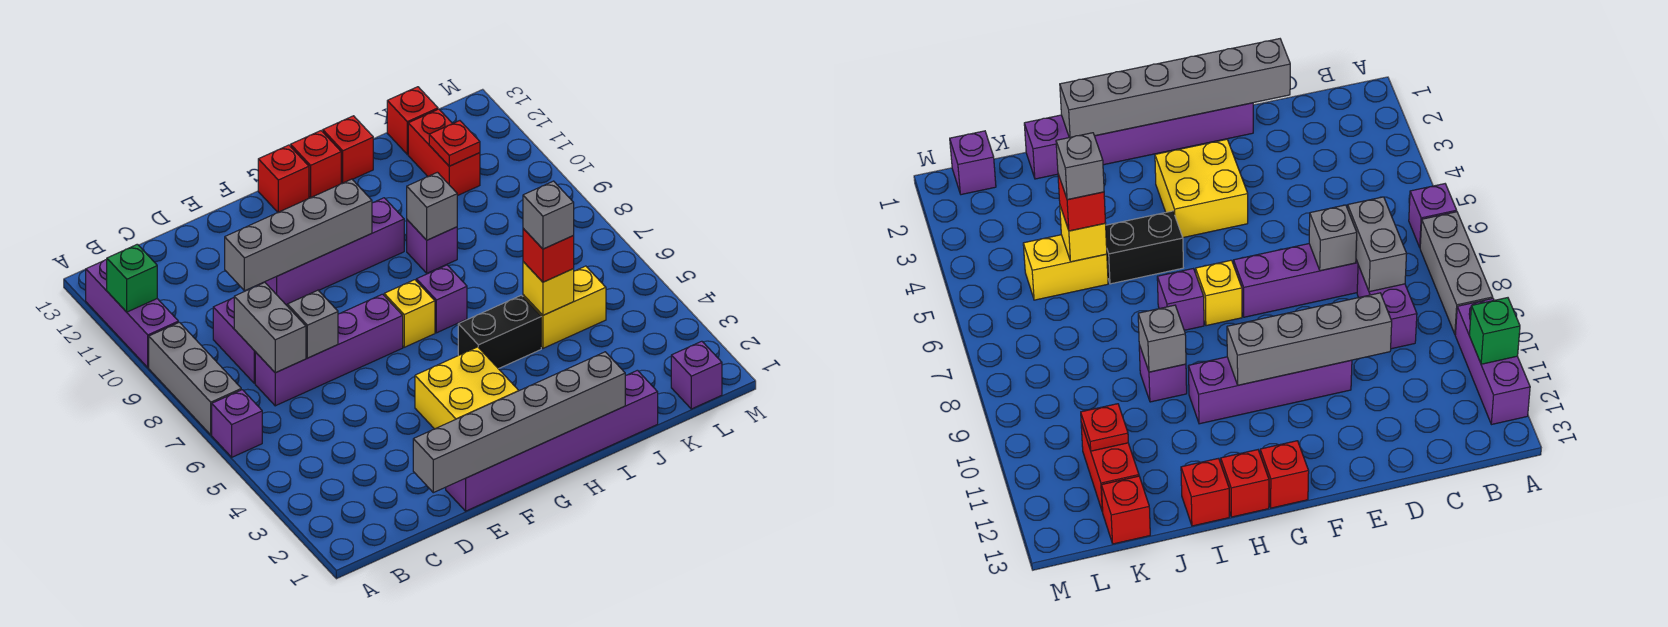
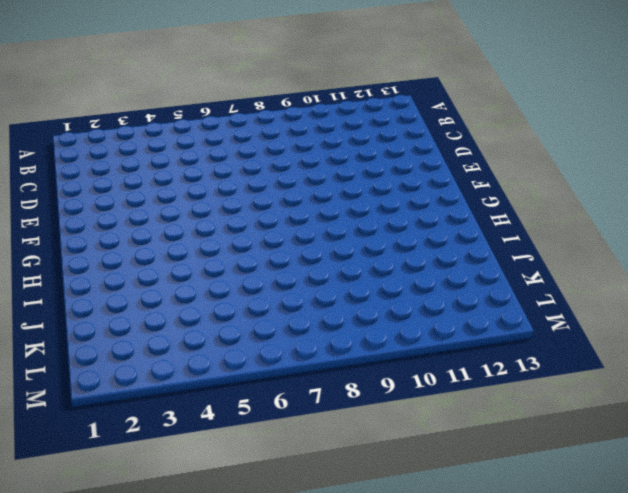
none -> purple brick A6 level 1
none -> grey brick A7:A9 level 1
none -> purple brick A10:A12 level 1

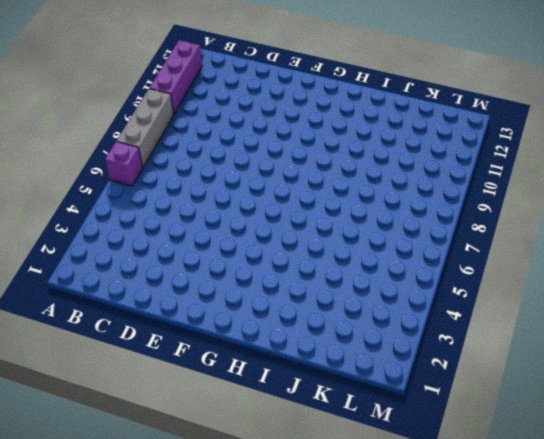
none -> purple brick C7:F7 level 1
none -> purple brick C8:C9 level 1
none -> purple brick E1:J1 level 1

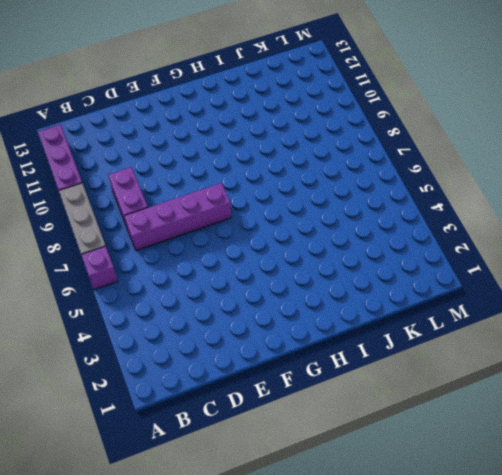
none -> purple brick E1:J1 level 1
none -> purple brick E10:H10 level 1
none -> yellow brick F3:G4 level 1

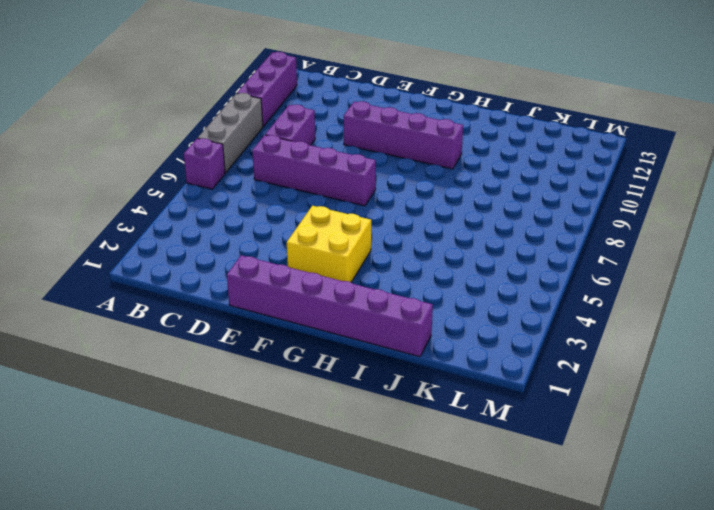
none -> yellow brick G7 level 1
none -> red brick G13 level 1
none -> black brick H5:I5 level 1

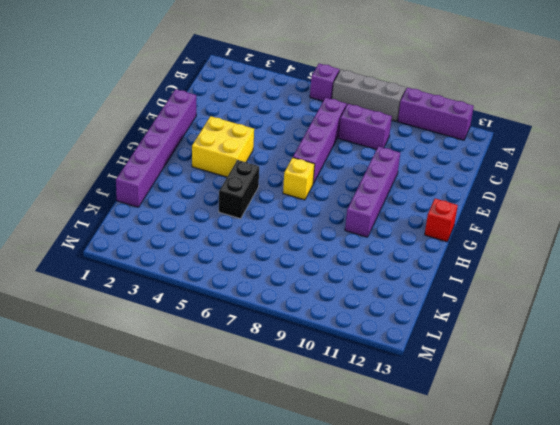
none -> purple brick H7 level 1
none -> red brick H13 level 1
none -> purple brick I9 level 1

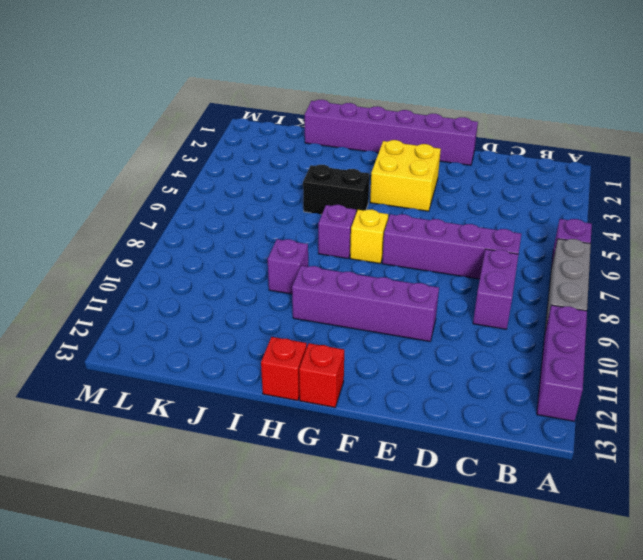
none -> red brick I13 level 1
none -> yellow brick J5:K5 level 1
none -> red brick K11:K12 level 1

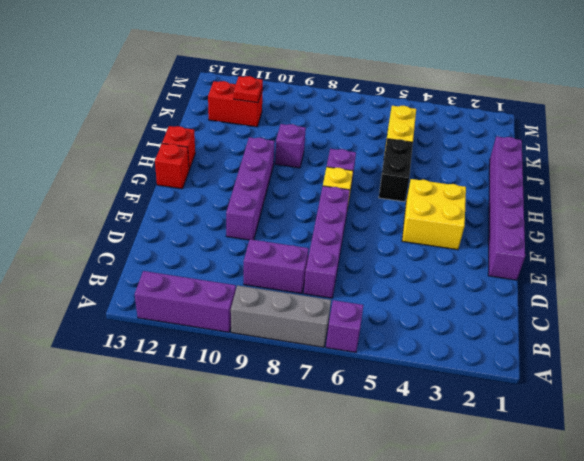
none -> red brick I13 level 1
none -> red brick K13 level 1
none -> purple brick L1 level 1

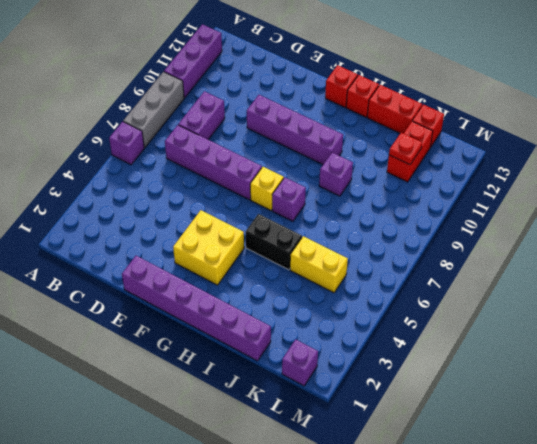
red brick I13:J13 level 1 -> red brick I13 level 1
none -> green brick A11 level 2
none -> grey brick C7:C8 level 2
none -> grey brick D1:I1 level 2

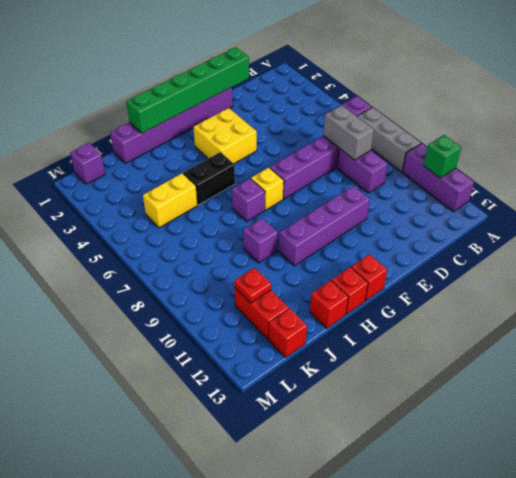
green brick D1:I1 level 2 -> grey brick D1:I1 level 2
none -> grey brick D7 level 2
none -> grey brick D10:G10 level 2
none -> grey brick I9 level 2

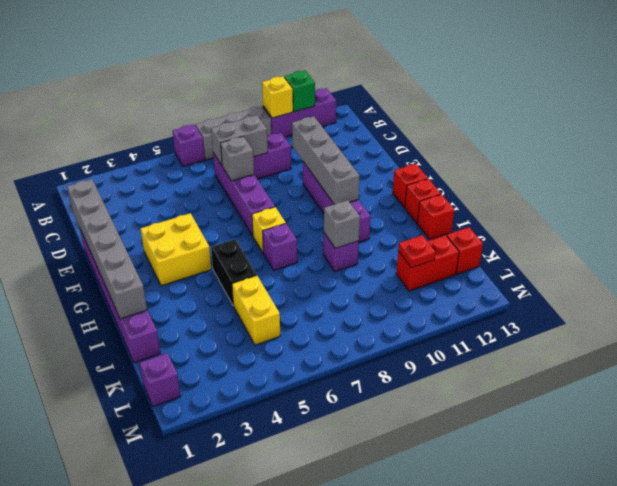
yellow brick A10 level 2 -> yellow brick J5 level 2
none -> red brick J5 level 3
none -> grey brick J5 level 4

